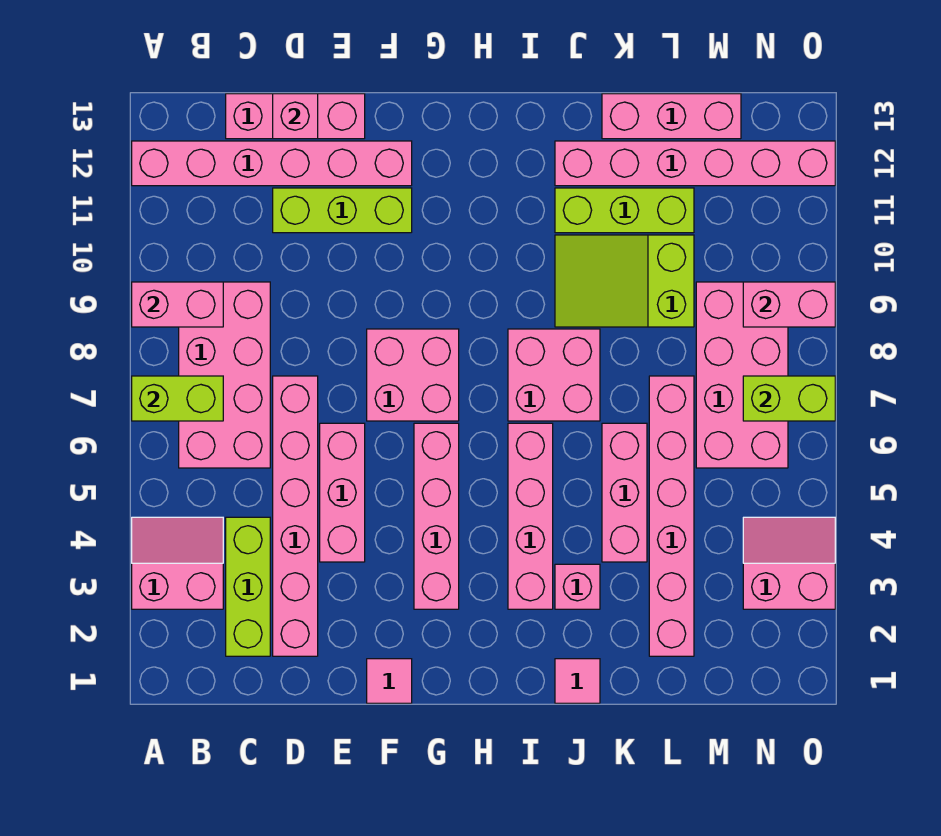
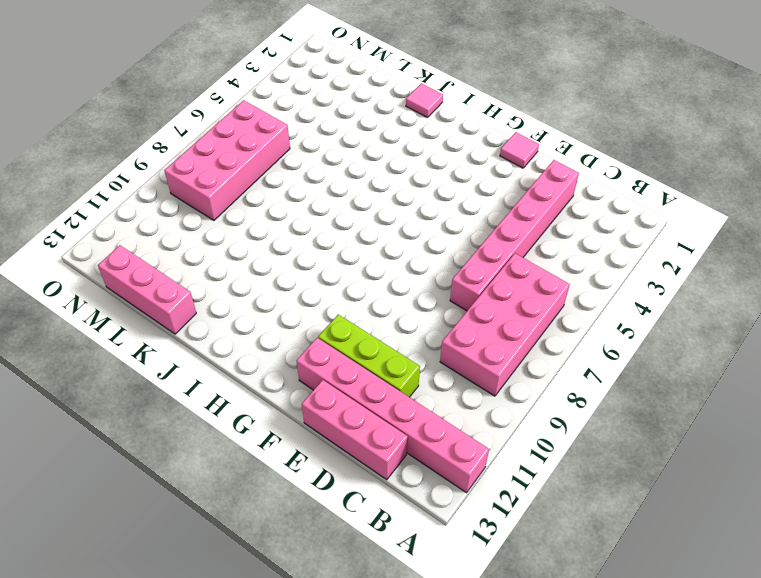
none -> pink slope A3:B4 level 1 top 3
none -> lime brick C2:C4 level 1
none -> pink brick E4:E6 level 1

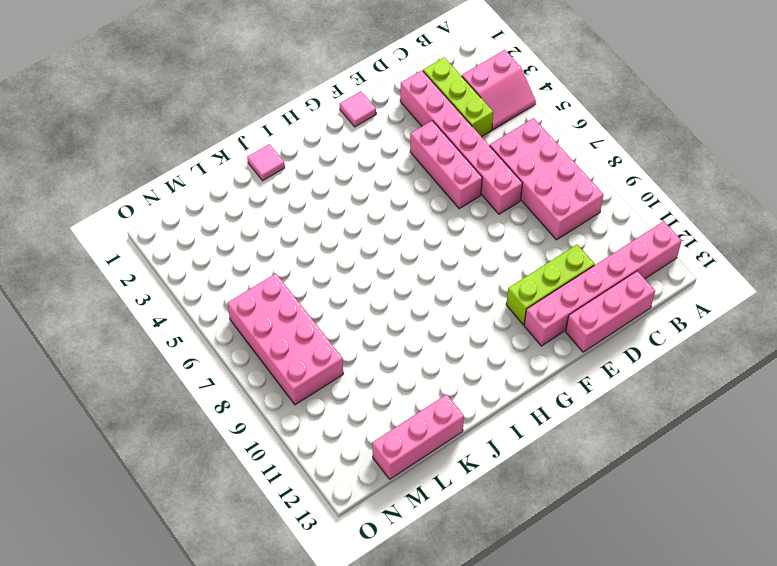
none -> pink brick F7:G8 level 1
none -> pink brick G3:G6 level 1
none -> pink brick I3:I6 level 1

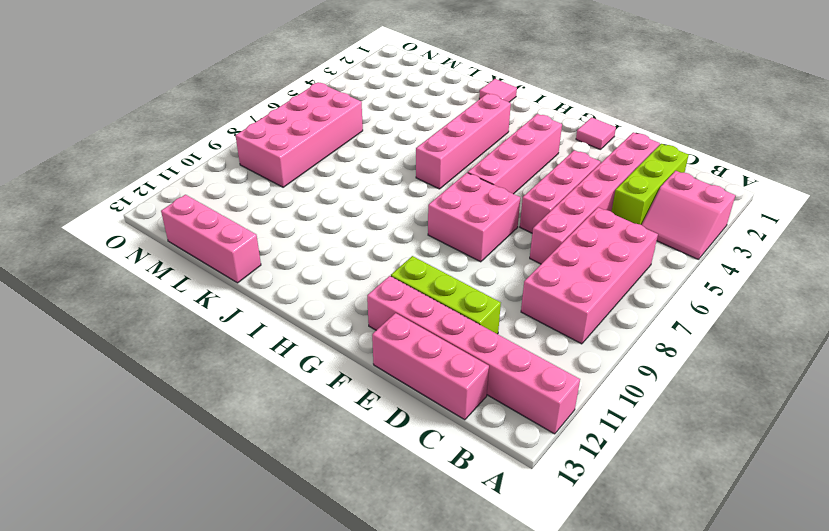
none -> pink brick I7:J8 level 1
none -> pink brick J3 level 1
none -> lime slope J9:L10 level 1 top L

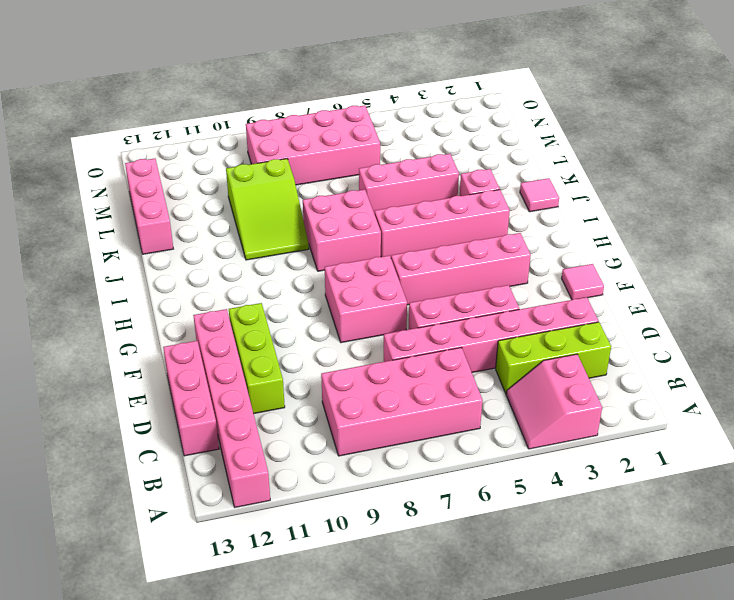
none -> lime brick J11:L11 level 1
none -> pink brick J12:O12 level 1
none -> pink brick L2:L7 level 1

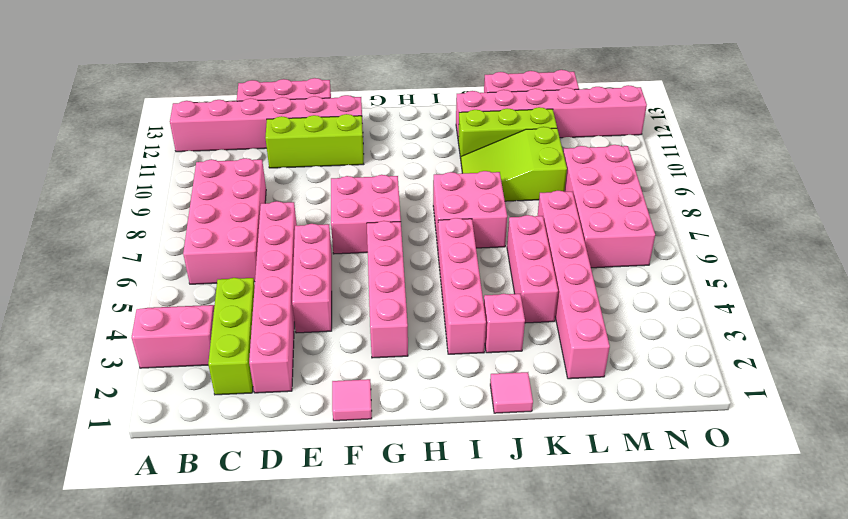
none -> pink slope N3:O4 level 1 top 3
none -> lime brick A7:B7 level 2
none -> pink brick A9:B9 level 2

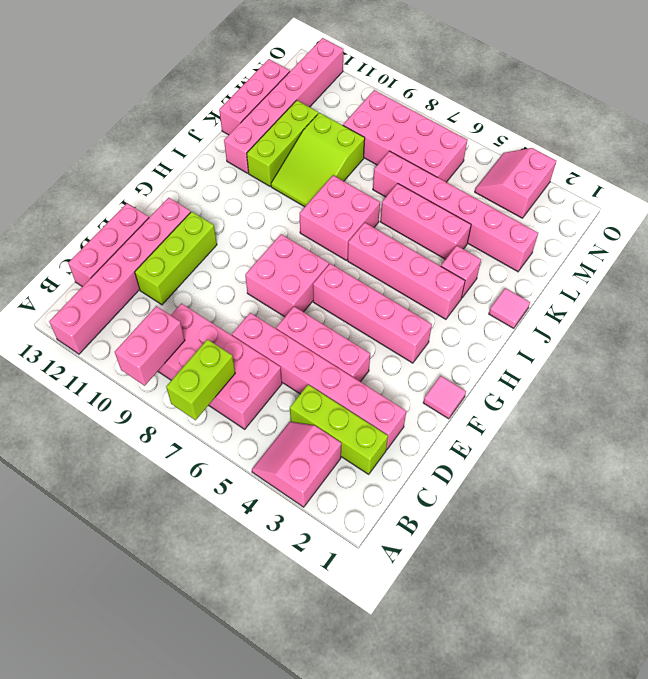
none -> pink brick D13 level 2
none -> lime brick N7:O7 level 2
none -> pink brick N9:O9 level 2

